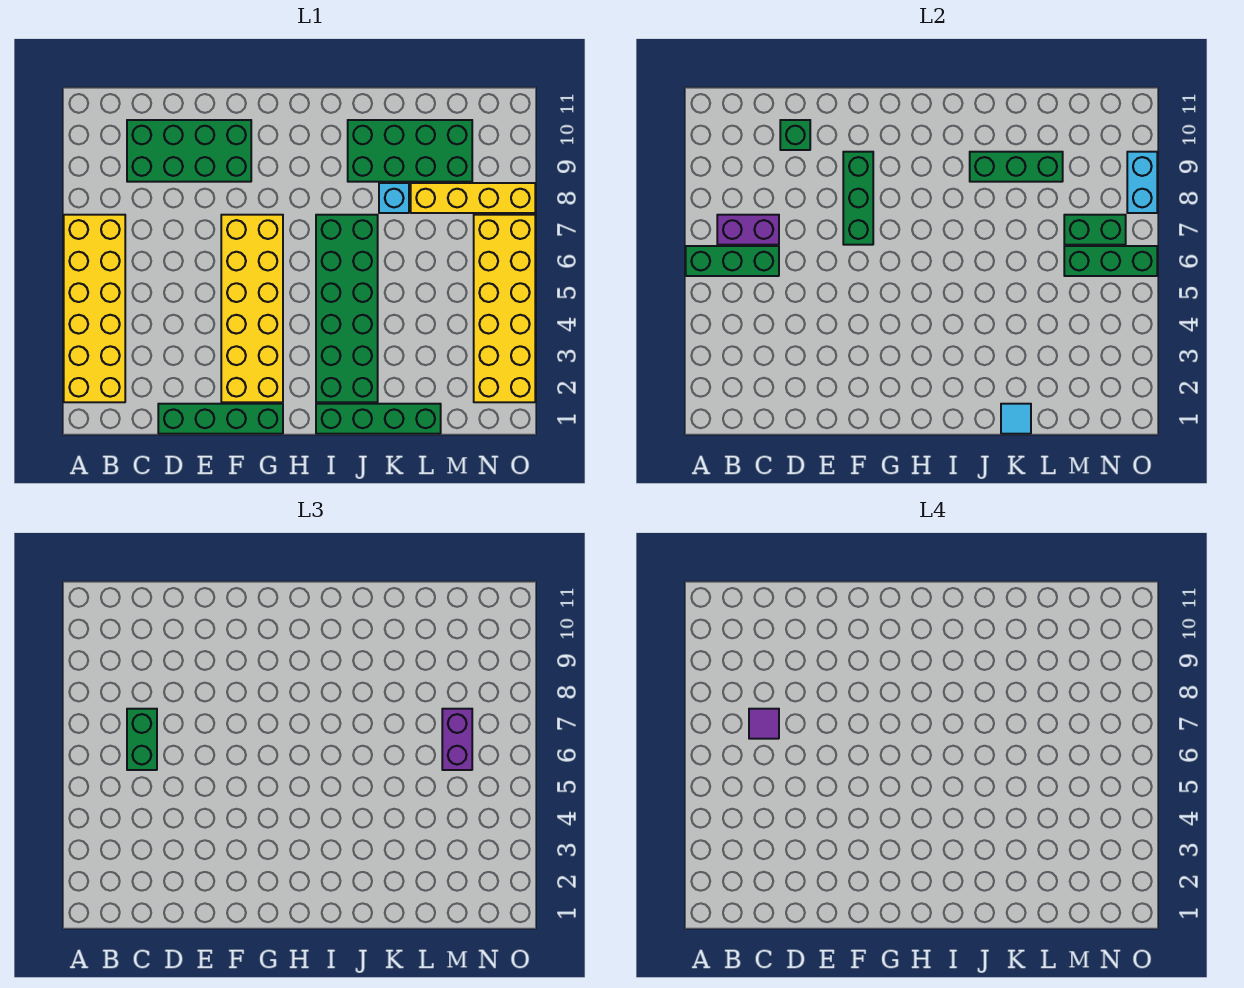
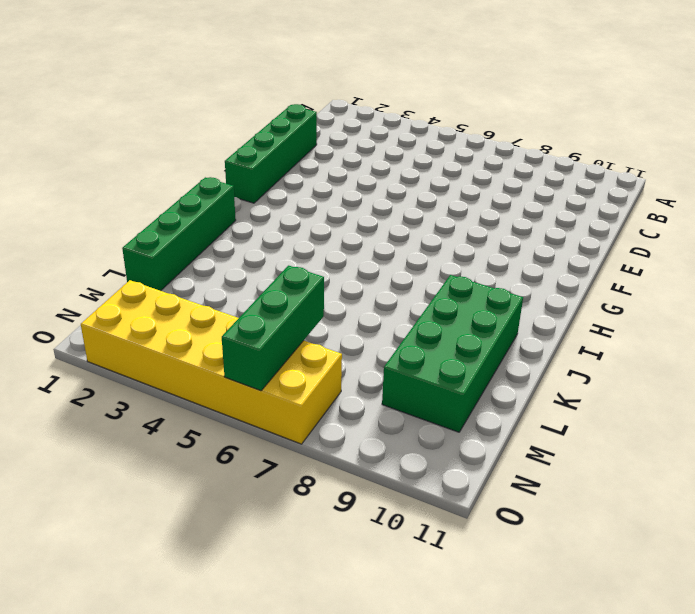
none -> yellow brick A2:B7 level 1
none -> green brick C9:F10 level 1
none -> yellow brick F2:G7 level 1

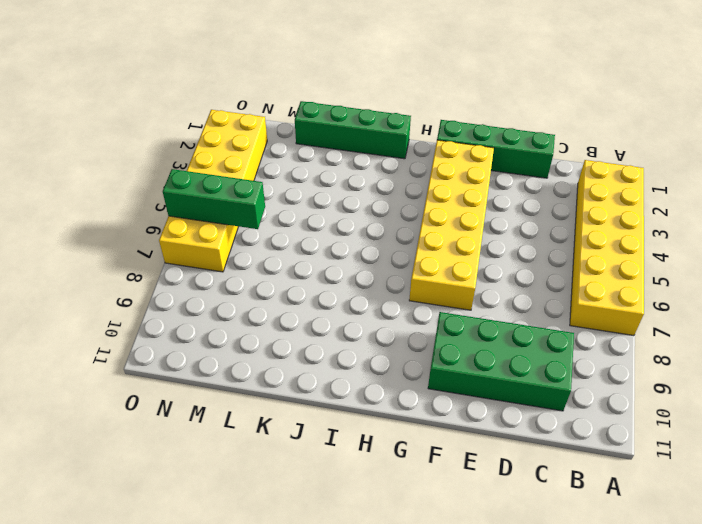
none -> green brick I2:J7 level 1
none -> green brick J9:M10 level 1
none -> cyan brick K8 level 1

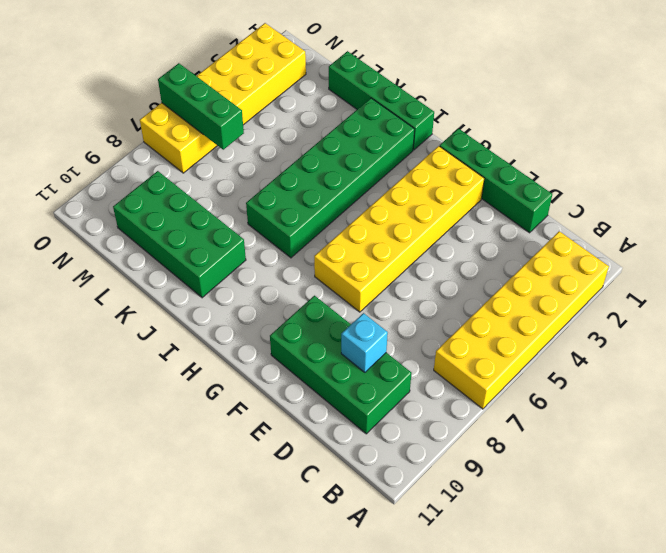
cyan brick D9 level 2 -> cyan brick K8 level 1
none -> yellow brick L8:O8 level 1
none -> green brick A6:C6 level 2
none -> purple brick B7:C7 level 2

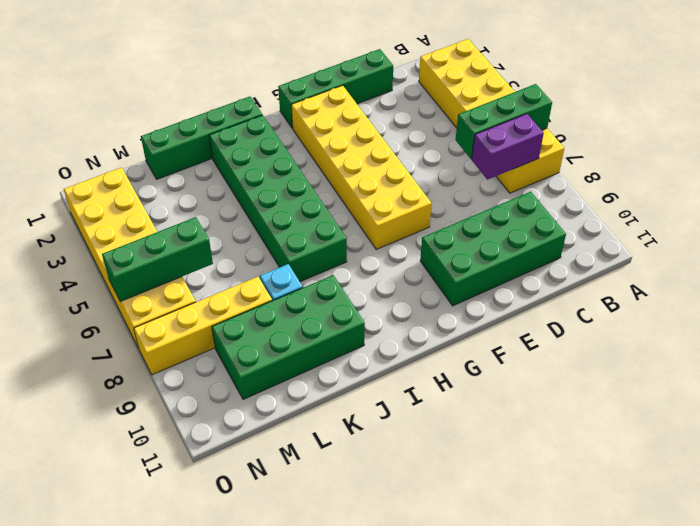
none -> green brick D10 level 2
none -> green brick F7:F9 level 2
none -> green brick J9:L9 level 2

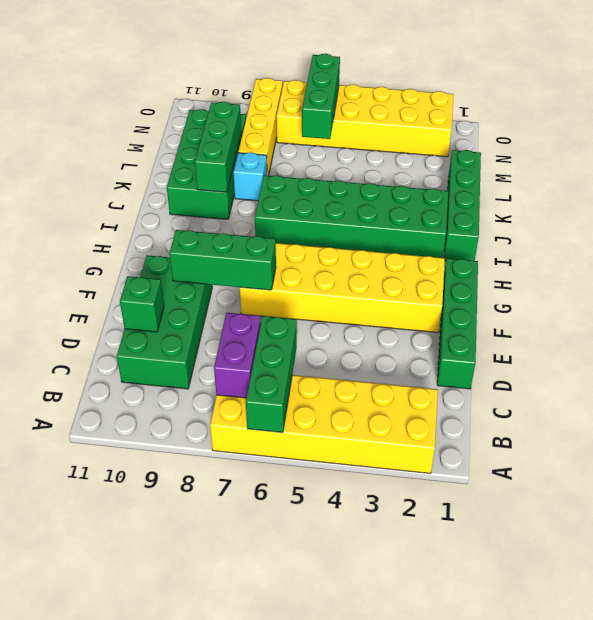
none -> cyan tile K1 level 2
none -> green brick M7:N7 level 2
none -> cyan brick O8:O9 level 2

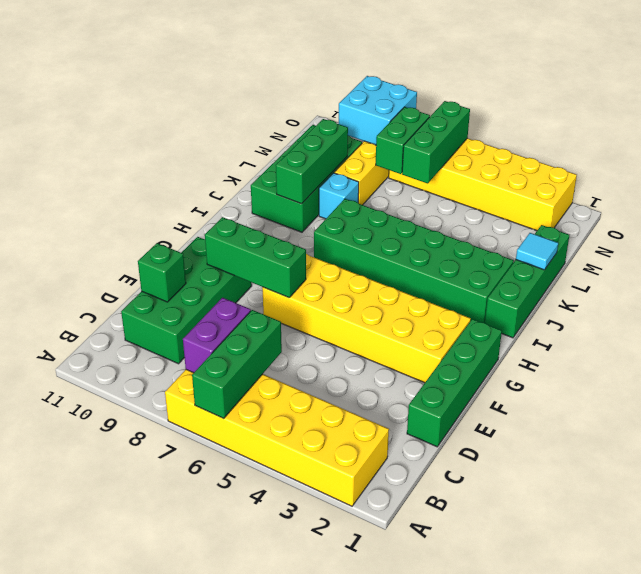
cyan brick N8:O9 level 2 -> cyan brick O8:O9 level 2
none -> green brick C6:C7 level 3
none -> purple brick M6:M7 level 3
none -> purple tile C7 level 4

